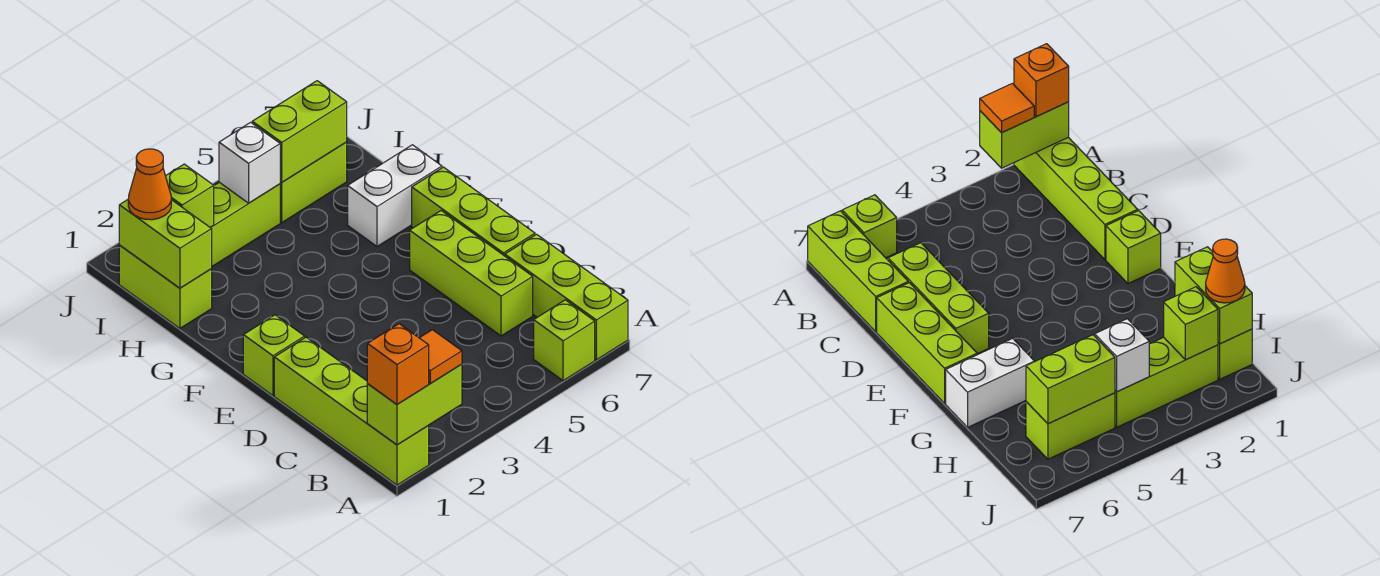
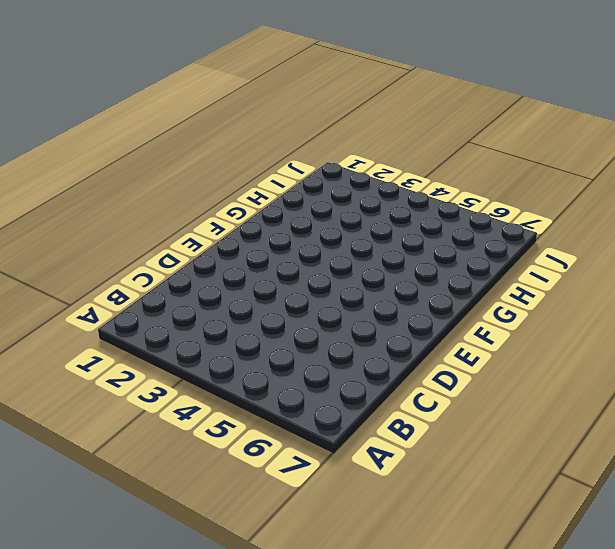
none -> lime brick A1:D1 level 1
none -> lime brick A6 level 1
none -> lime brick A7:C7 level 1

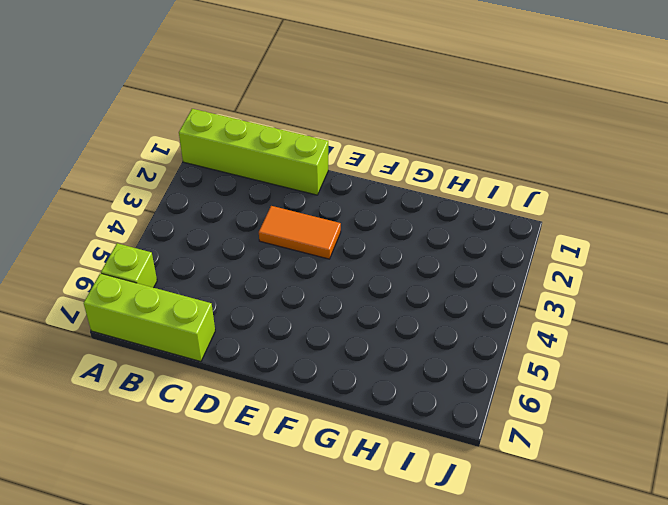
orange tile D3:E3 level 1 -> none
none -> lime brick C6:E6 level 1
none -> lime brick D7:F7 level 1
none -> lime brick E1 level 1

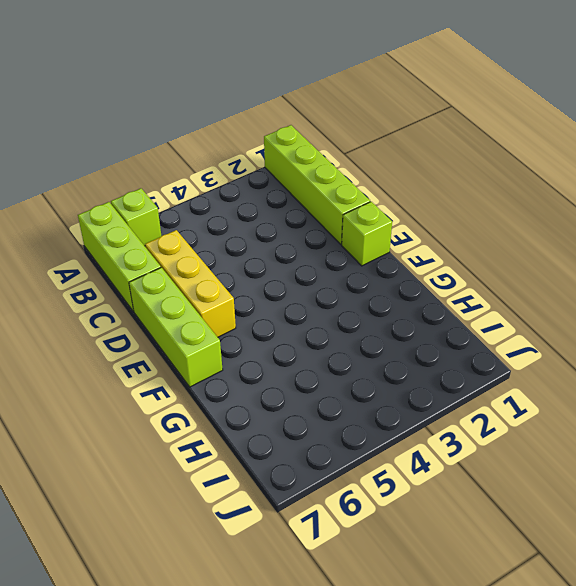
yellow brick C6:E6 level 1 -> lime brick C6:E6 level 1
none -> white brick G6:G7 level 1
none -> lime brick H1:I1 level 1
none -> lime brick I2:I4 level 1

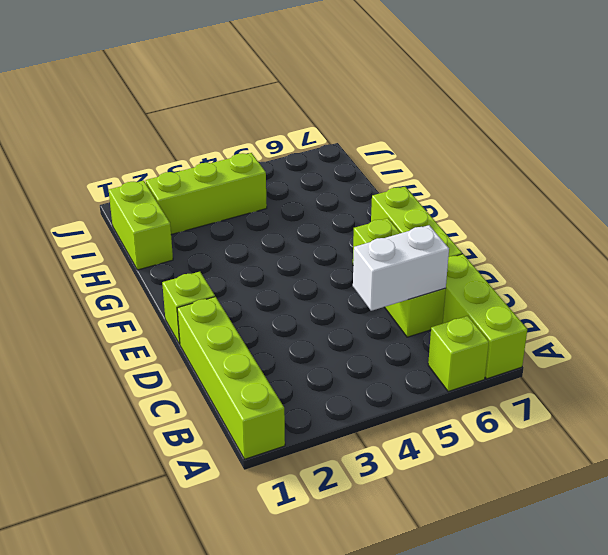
white brick C5:C6 level 2 -> white brick G6:G7 level 1
none -> lime brick I5:I6 level 1
none -> lime brick A1:A2 level 2
none -> lime brick H1:I1 level 2

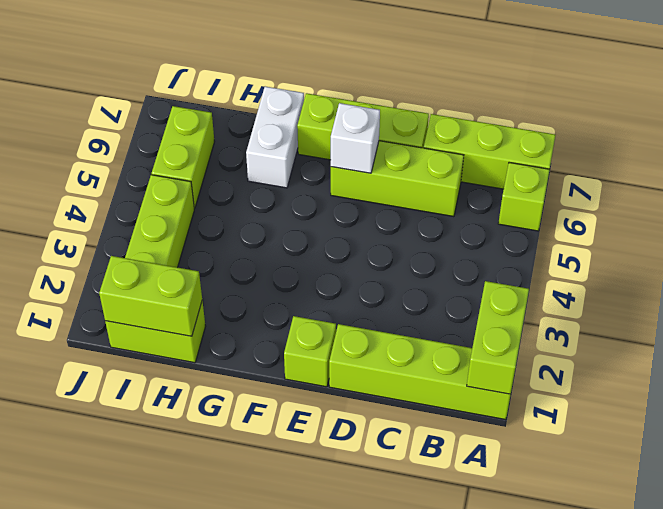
white brick E6 level 2 -> white brick I4 level 2
none -> lime brick I2 level 2
none -> lime brick I5:I6 level 2
none -> orange brick A1 level 3

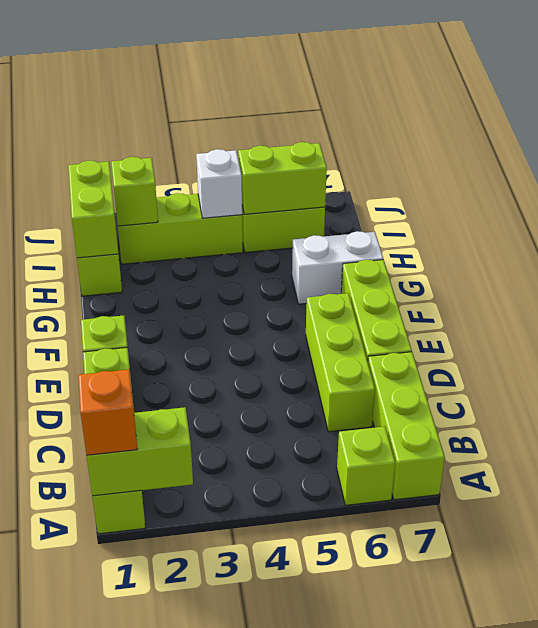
none -> orange tile A2 level 3
none -> orange cone I1 level 3

